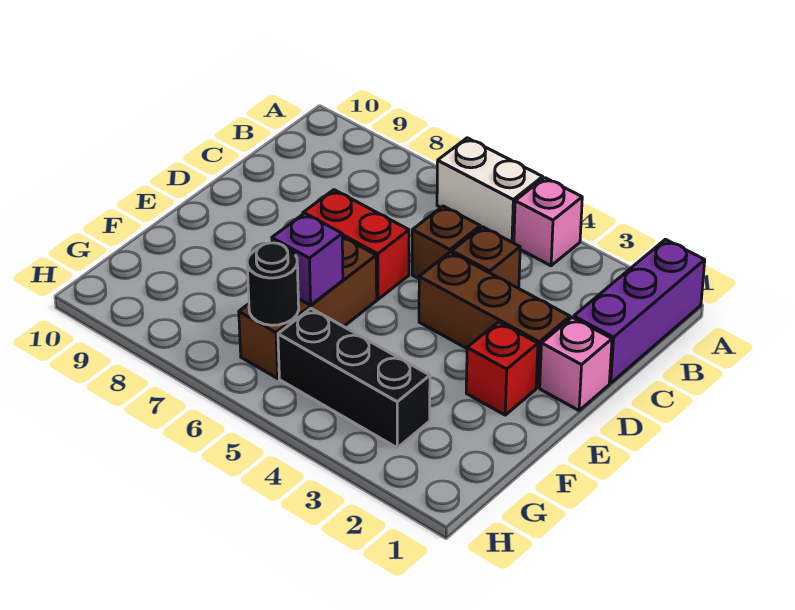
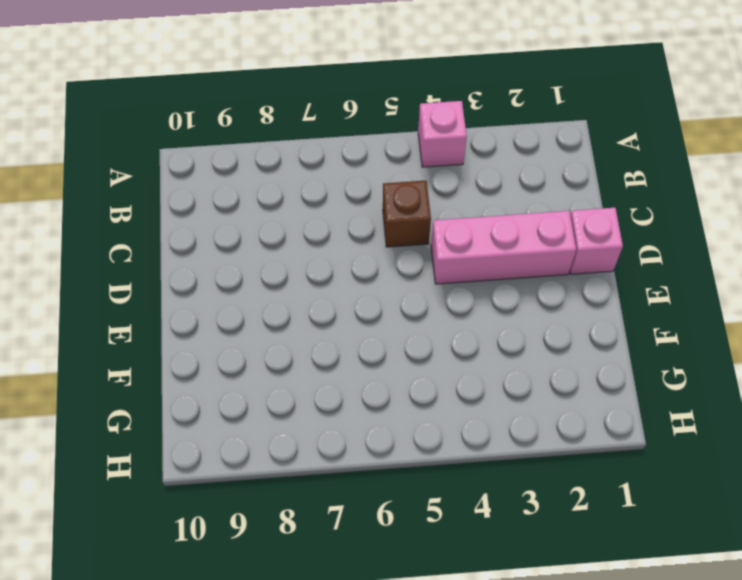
pink brick D2:D4 level 1 -> brown brick D2:D4 level 1
none -> purple brick A1:C1 level 1
none -> white brick A5:A6 level 1
none -> brown brick C4 level 1

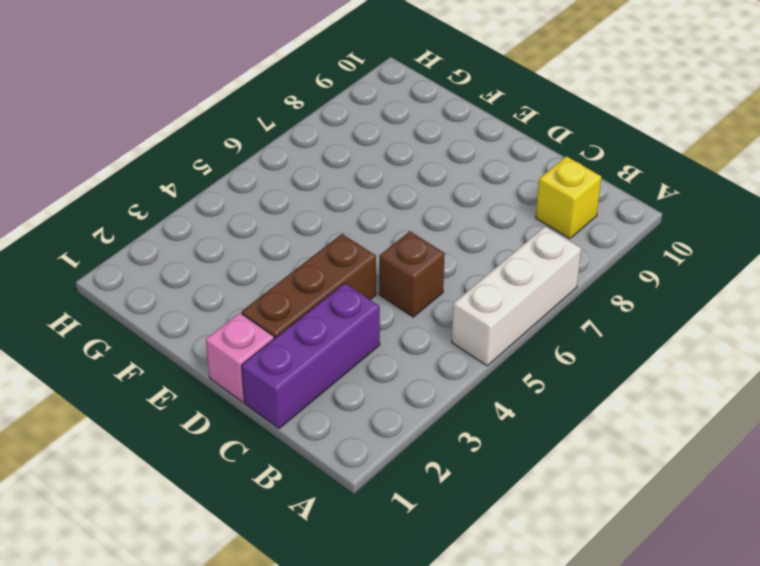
white brick A5:A7 level 1 -> white brick A5:A6 level 1
yellow brick B9 level 1 -> none
purple brick C1:C3 level 1 -> purple brick A1:C1 level 1
none -> pink brick A4 level 1
none -> brown brick C4 level 1
none -> red brick D6:D7 level 1

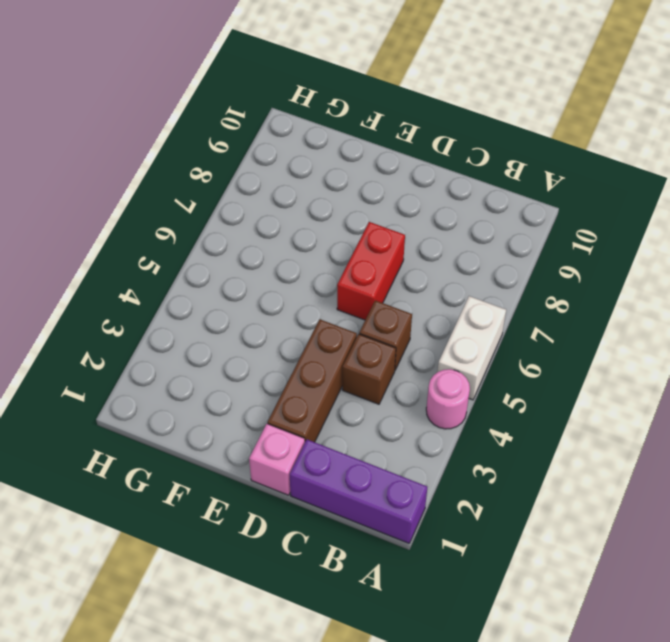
pink round brick A4 level 1 -> pink brick A4 level 1
none -> red brick E2 level 1
none -> brown brick E6:G6 level 1
none -> black brick G3:G5 level 1

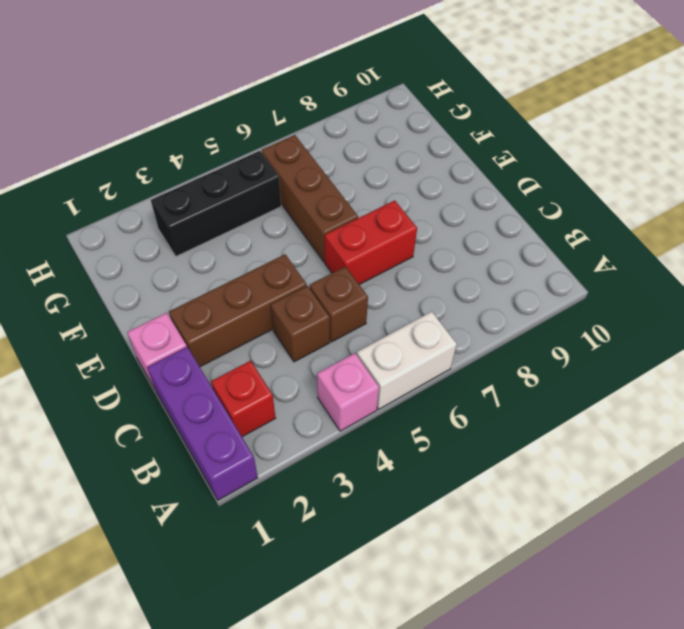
red brick B2 level 1 -> red brick E2 level 1
none -> purple brick F6 level 2
none -> black round brick G6 level 2

